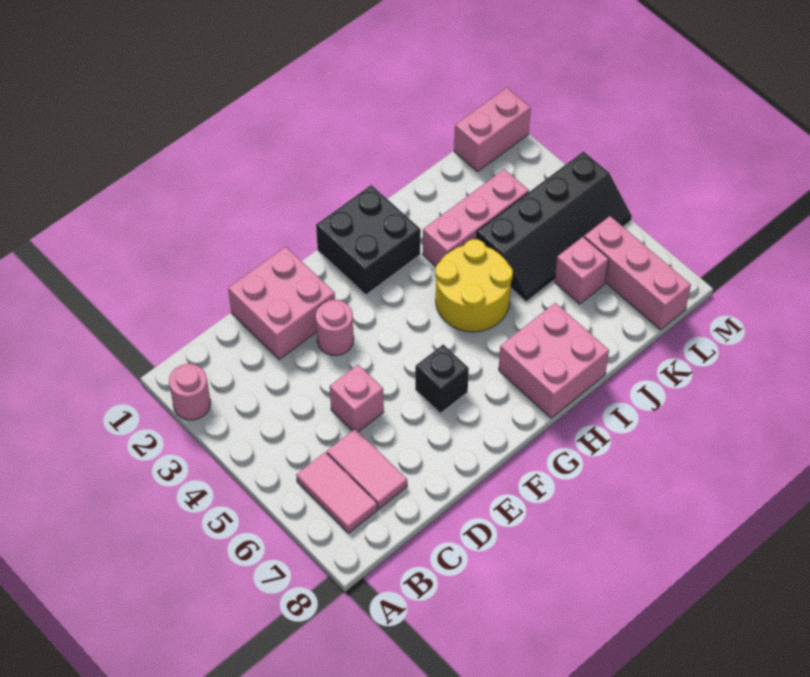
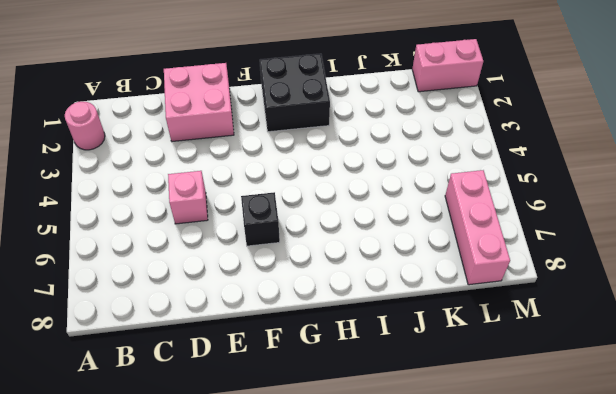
none -> pink tile B6:B7 level 1
none -> pink tile C6:C7 level 1
none -> pink round brick E3 level 1

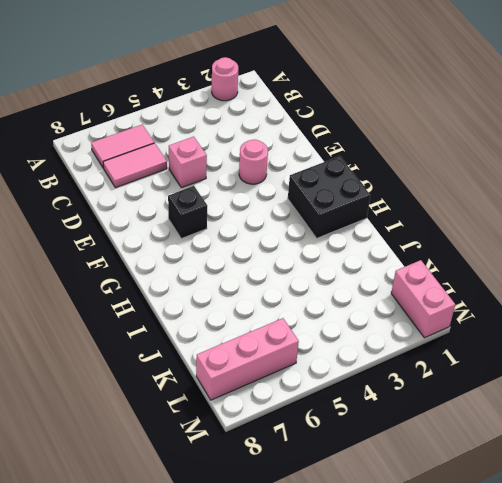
none -> pink brick D1:E2 level 1
none -> yellow round brick H4:I5 level 1
none -> pink brick H7:I8 level 1

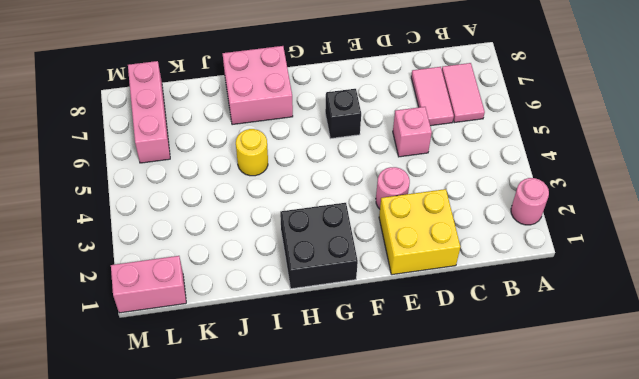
yellow brick D1:E2 level 1 -> pink brick D1:E2 level 1
yellow round brick I5 level 1 -> yellow round brick H4:I5 level 1
none -> pink brick I3:K3 level 1
none -> black slope J4:M5 level 1 top 4
none -> pink brick K6 level 1

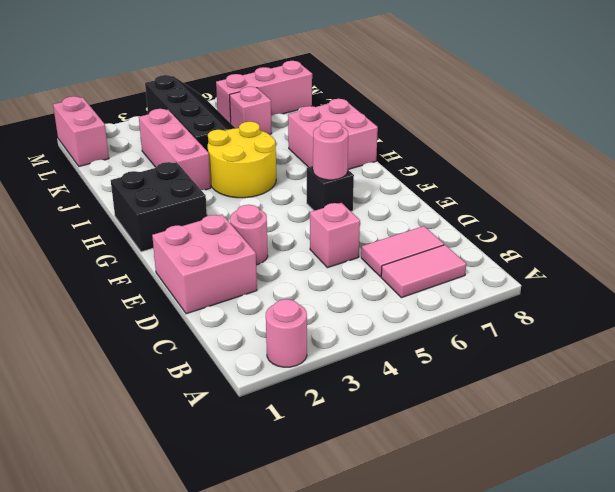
pink round brick F6 level 2 -> none

